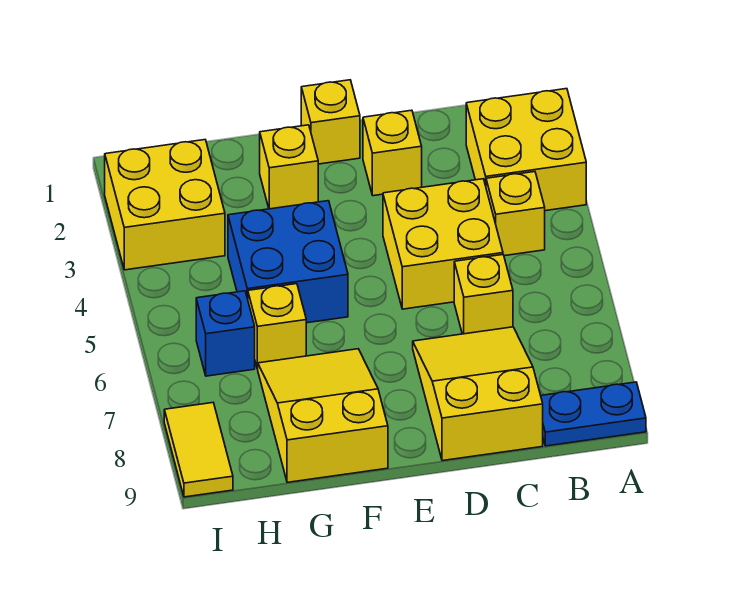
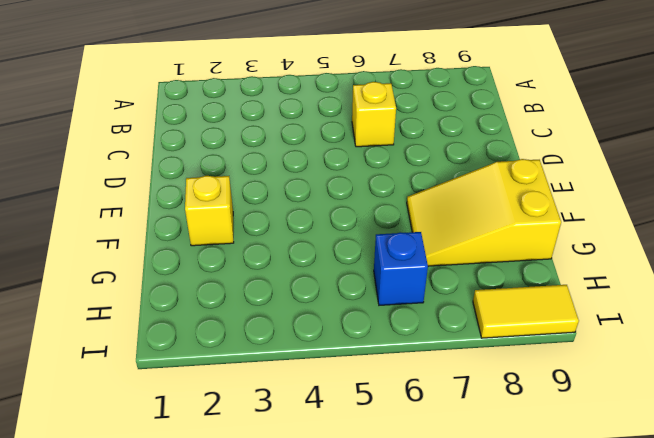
none -> yellow brick A2:B3 level 1
none -> blue plate A9:B9 level 1
none -> yellow brick B4 level 1

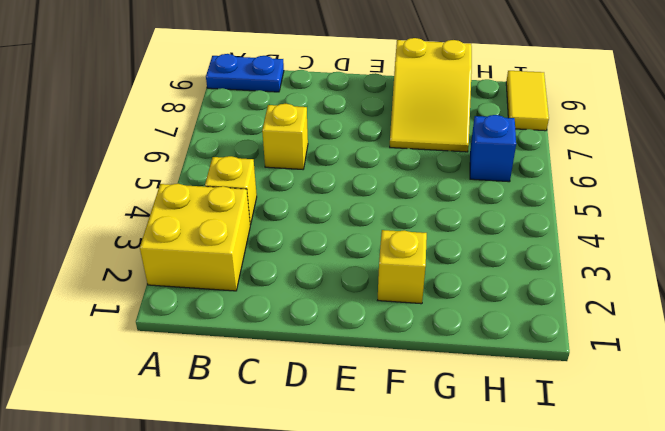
none -> yellow brick C4:D5 level 1
none -> yellow slope C7:D9 level 1 top 9
none -> yellow brick D2 level 1

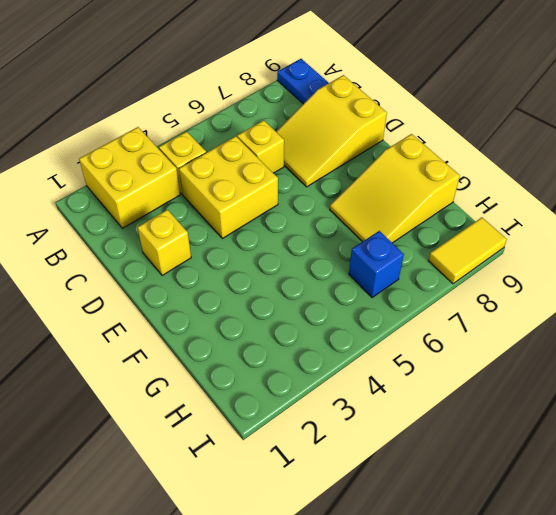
none -> yellow brick E1 level 1
none -> yellow brick F2 level 1
none -> blue brick F4:G5 level 1

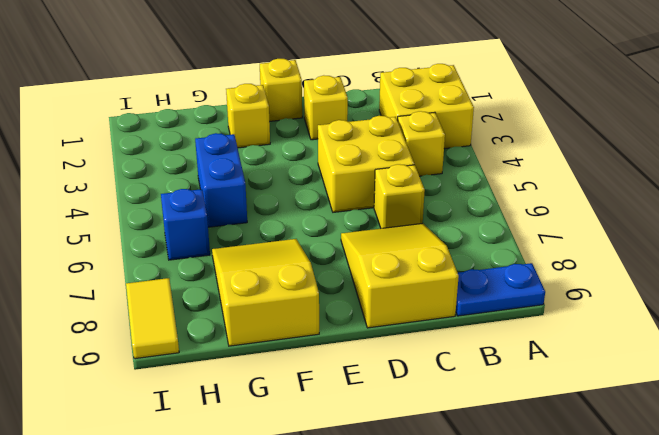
blue brick G4:G5 level 1 -> blue brick F4:G5 level 1
none -> yellow brick G6 level 1
none -> yellow brick H2:I3 level 1

